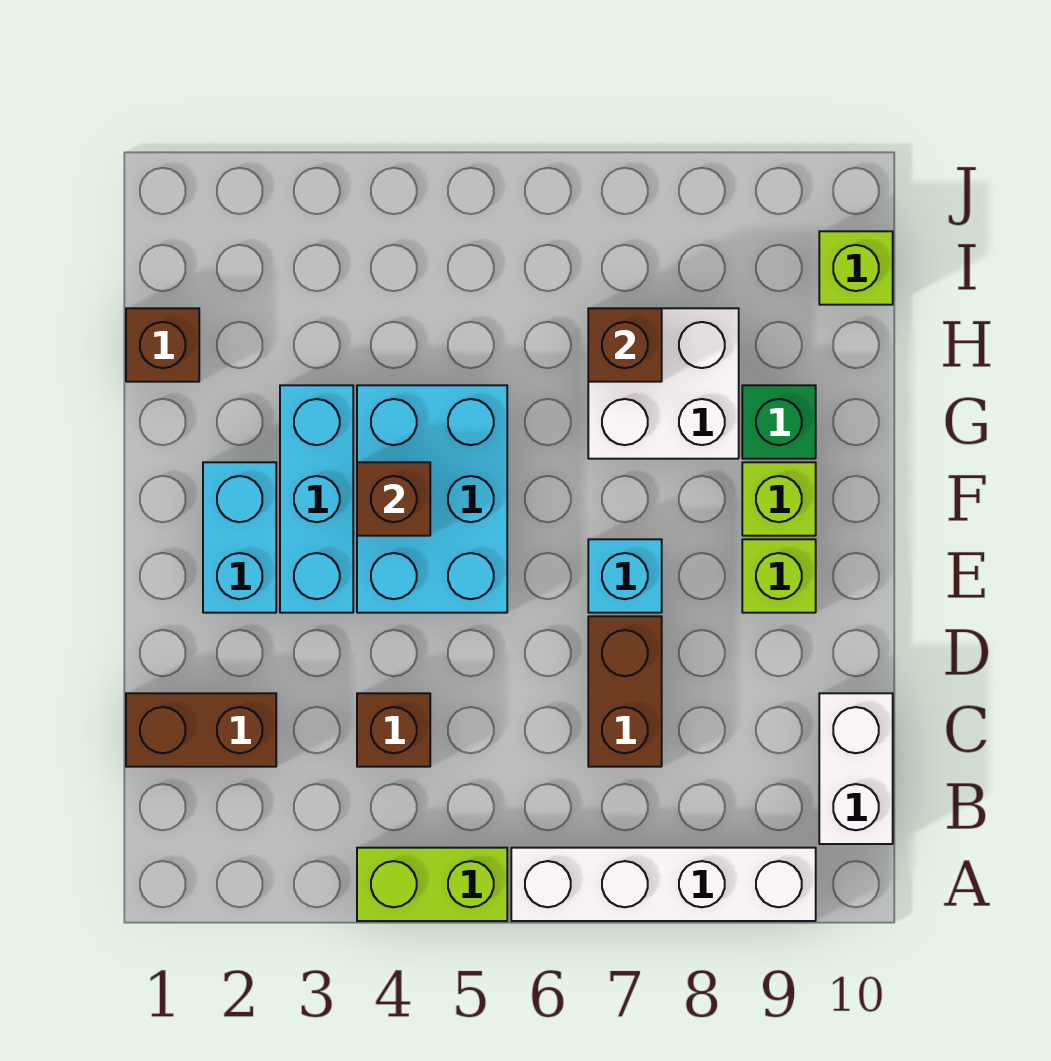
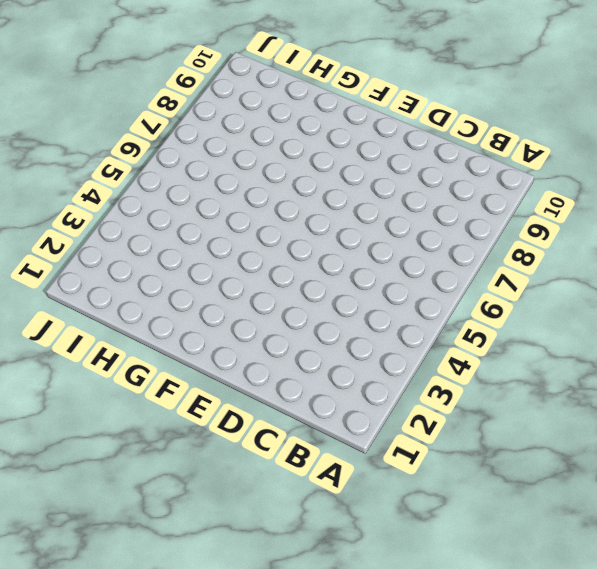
none -> lime brick A4:A5 level 1
none -> white brick A6:A9 level 1
none -> white brick B10:C10 level 1

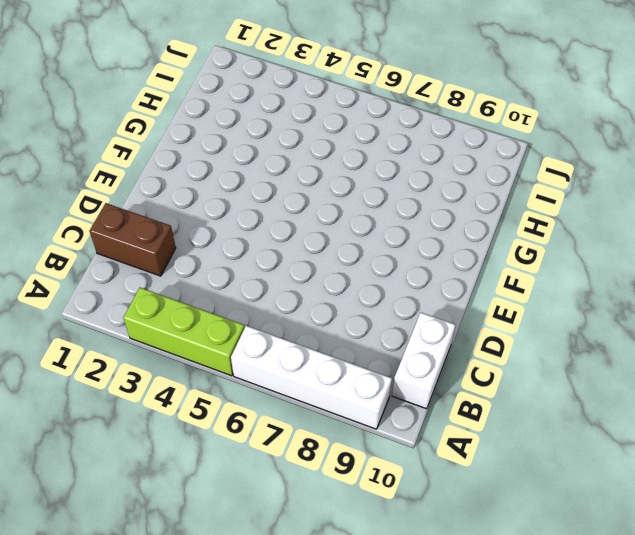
lime brick A3:A5 level 1 -> lime brick A4:A5 level 1
none -> brown brick C4 level 1
none -> brown brick C7:D7 level 1
none -> cyan brick E2:F2 level 1

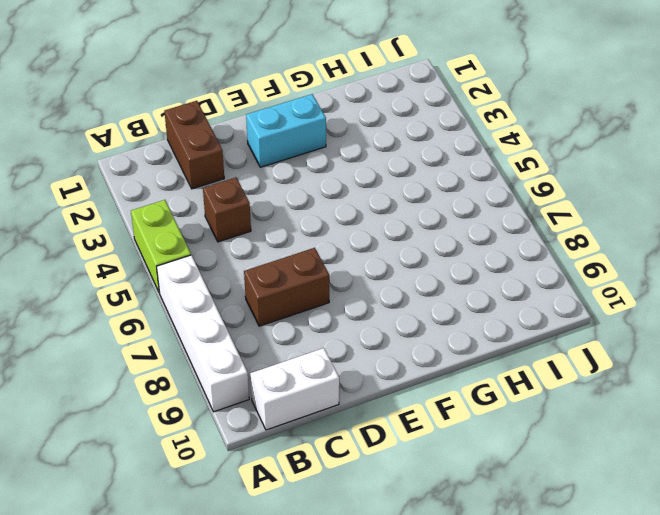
none -> cyan brick E3:G3 level 1
none -> cyan brick E4:G5 level 1
none -> cyan brick E7 level 1

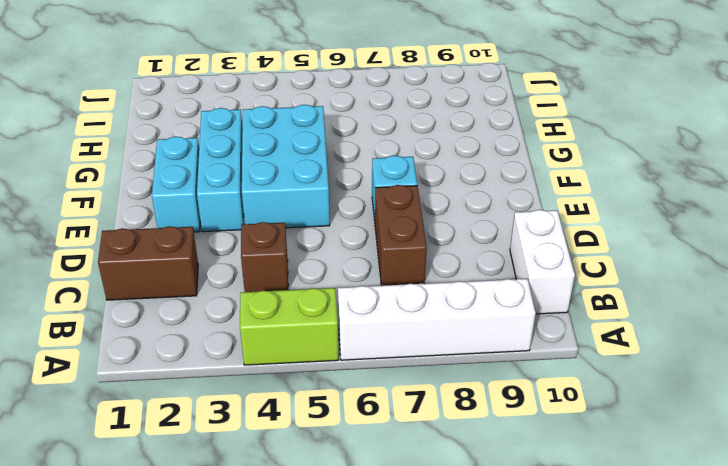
none -> lime brick E9 level 1
none -> lime brick F9 level 1
none -> white brick G7:H8 level 1

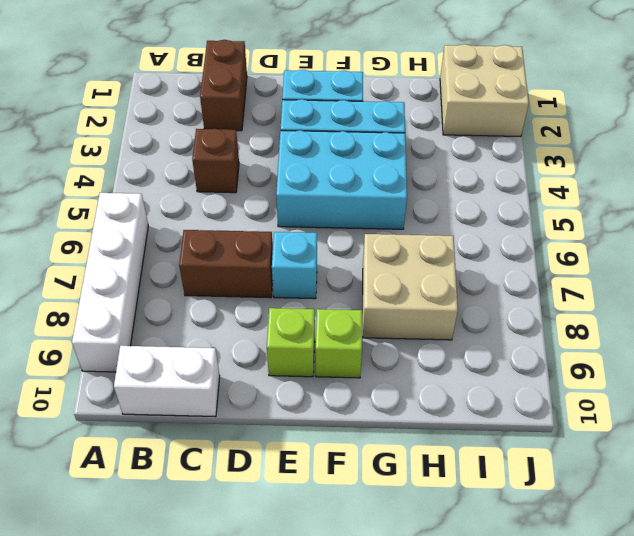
tan brick G7:H8 level 1 -> white brick G7:H8 level 1
tan brick I1:J2 level 1 -> none
none -> lime brick A4:A5 level 1
none -> green brick G9 level 1
none -> brown brick H1 level 1

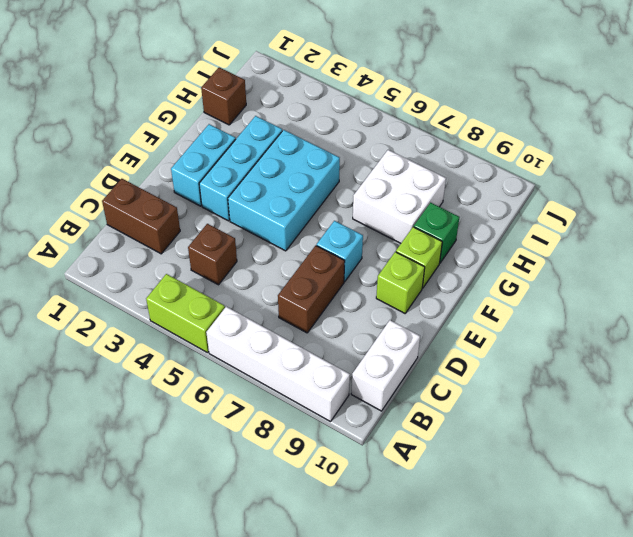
none -> lime brick I10 level 1
none -> brown brick F4 level 2
none -> brown brick H7 level 2

